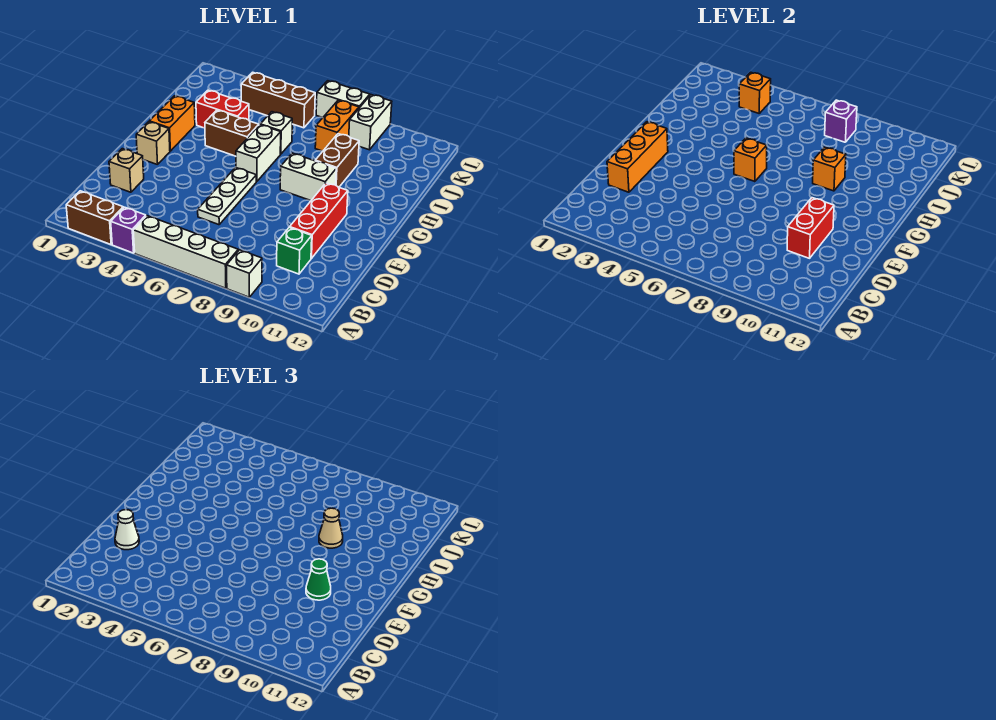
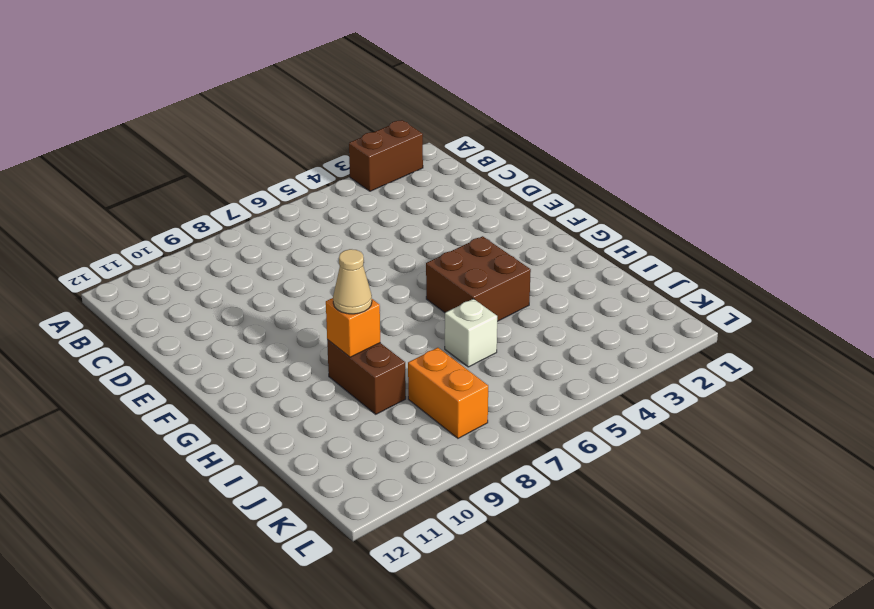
brown brick G4:H5 level 1 -> brown brick H4:H5 level 1
none -> purple brick A4 level 1
none -> white brick A5:A8 level 1
none -> white brick A9 level 1

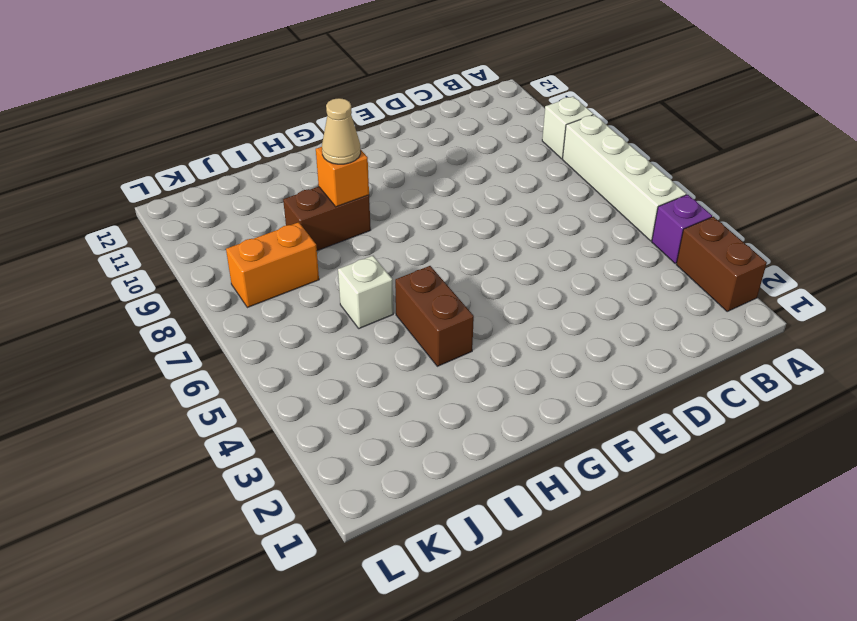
none -> green brick C10 level 1
none -> tan brick D2 level 1
none -> white plate D6:F6 level 1

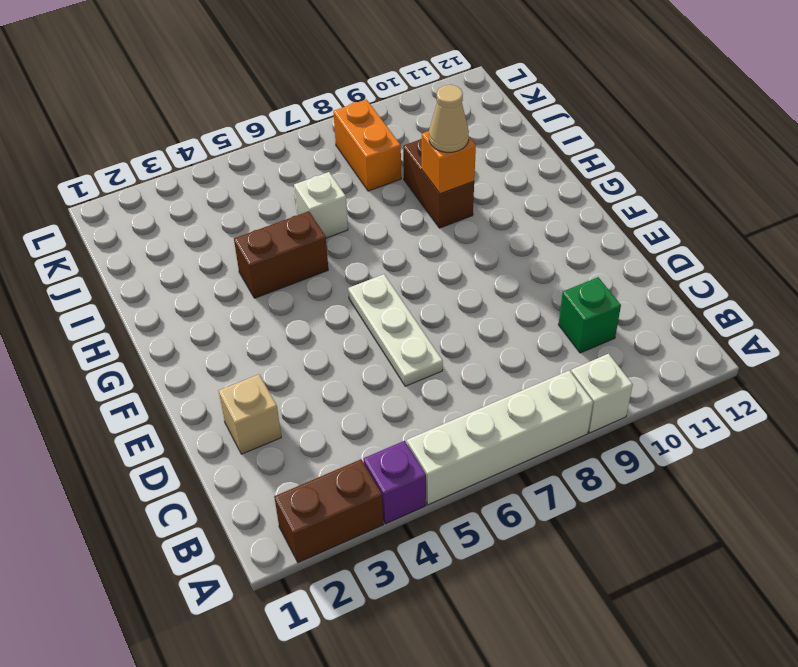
none -> red brick D10:F10 level 1
none -> tan brick F2 level 1
none -> orange brick G2:H2 level 1

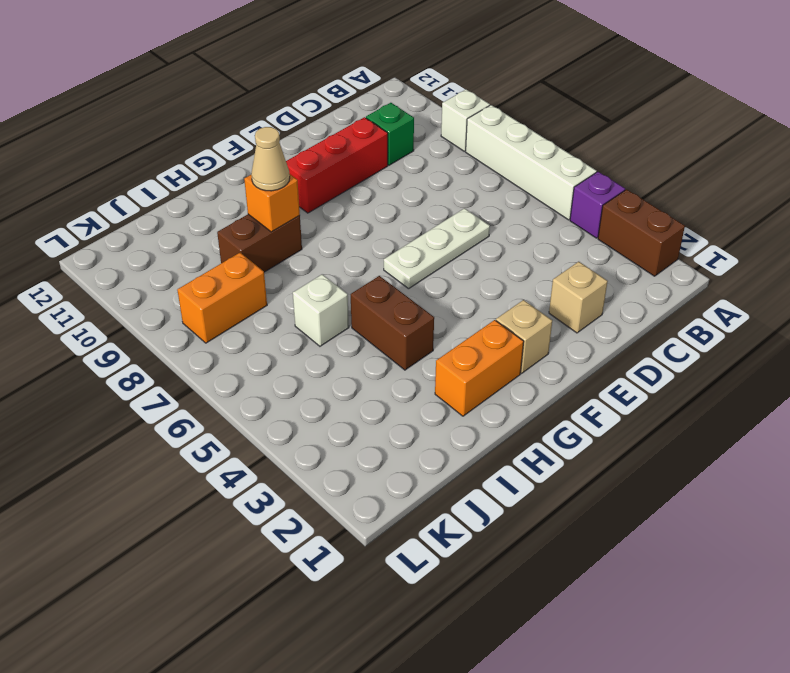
none -> white brick G6:H6 level 1
none -> white brick G8:G9 level 1
none -> red brick I3:I4 level 1

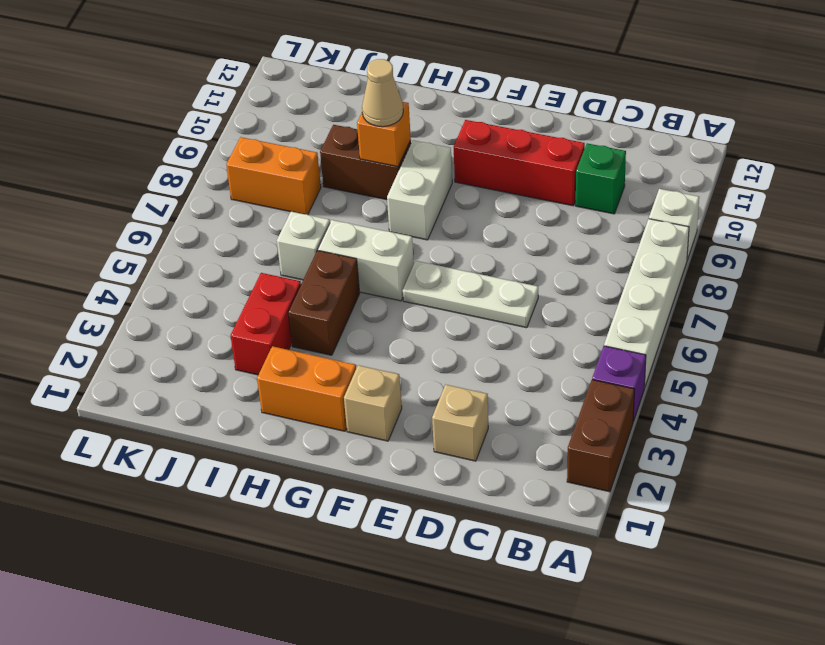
none -> brown brick K4:K6 level 1
none -> white brick K9:L9 level 1
none -> white brick L7:L8 level 1

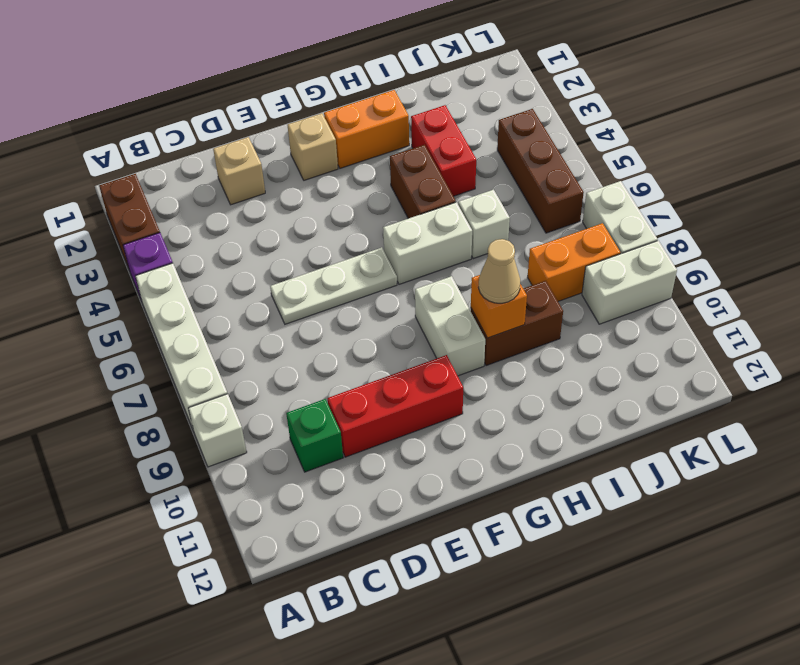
none -> orange brick D2:F2 level 2
none -> red brick D10:E10 level 2
none -> orange brick G6 level 2

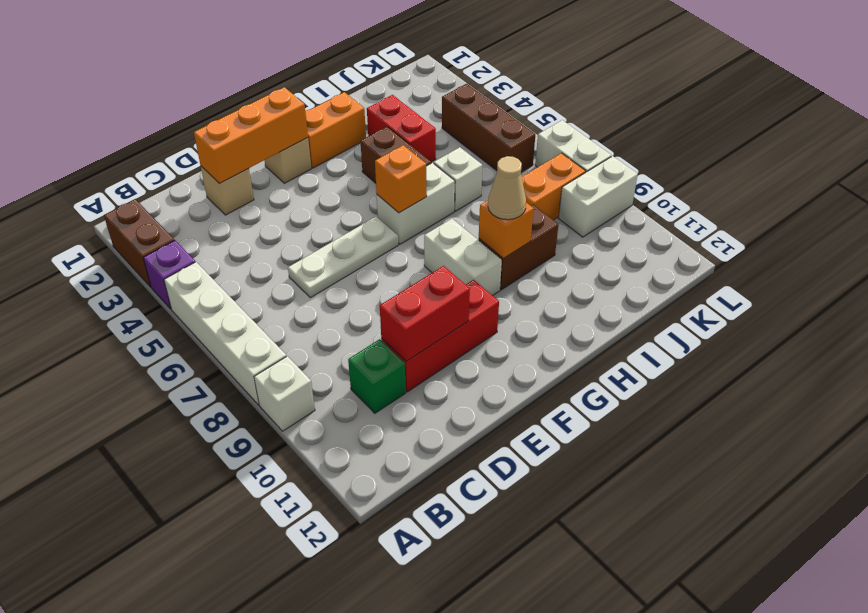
none -> orange brick K4 level 2
none -> purple brick K8 level 2
none -> white cone D2 level 3

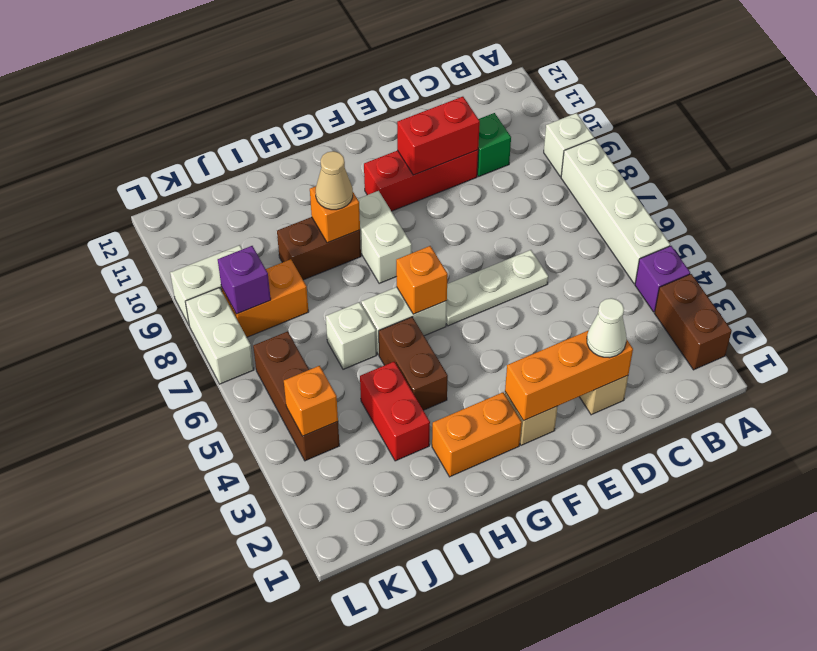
none -> green cone E10 level 3

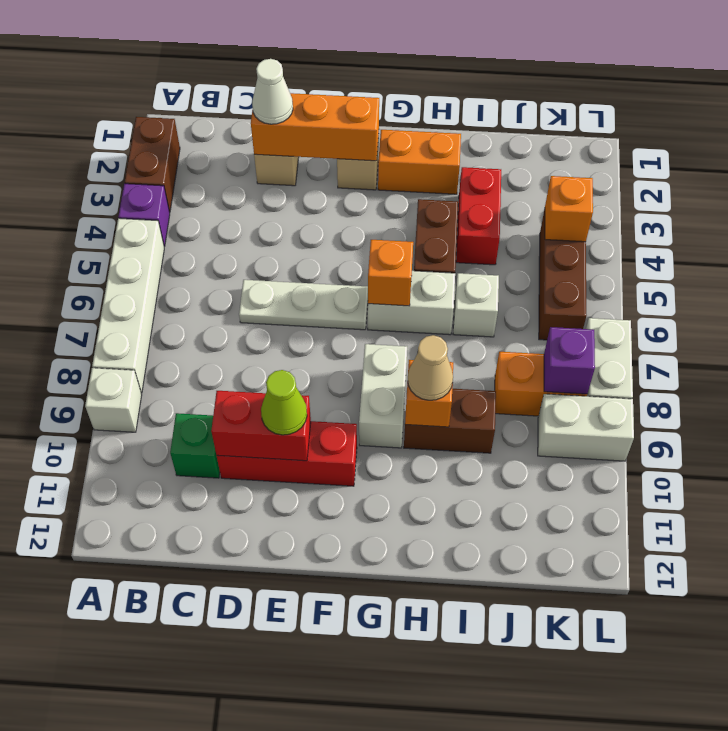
lime cone E10 level 3 -> green cone E10 level 3

